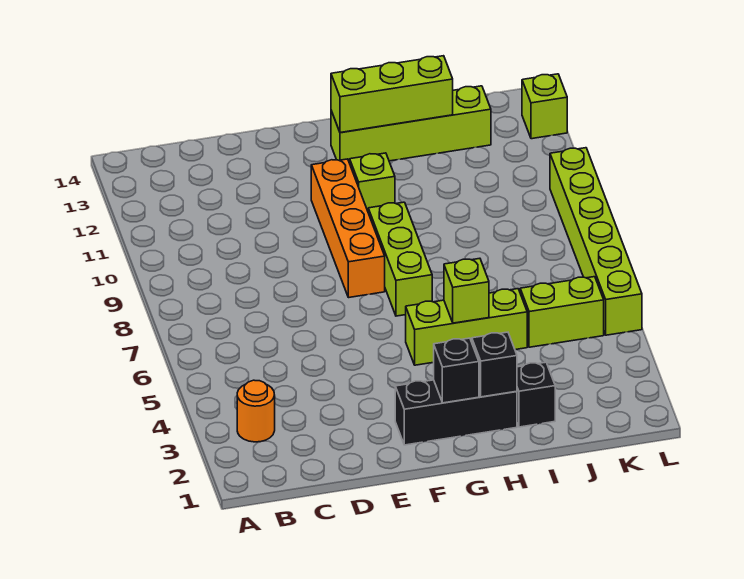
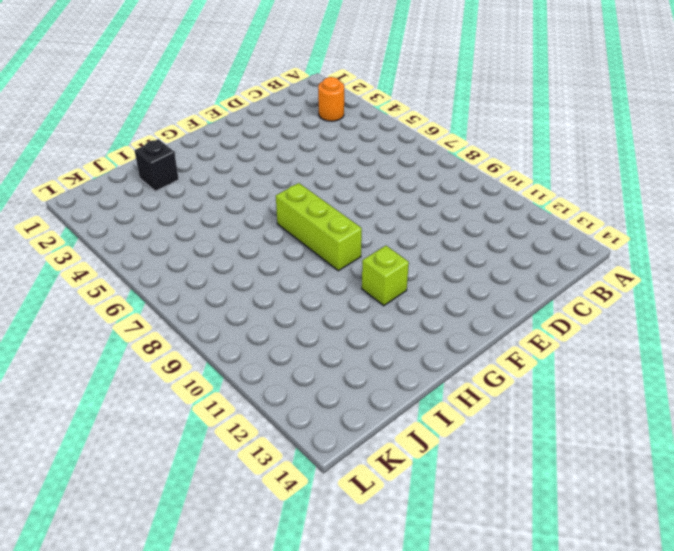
none -> black brick F2:H2 level 1
none -> orange brick F8:F11 level 1
none -> lime brick G5:I5 level 1

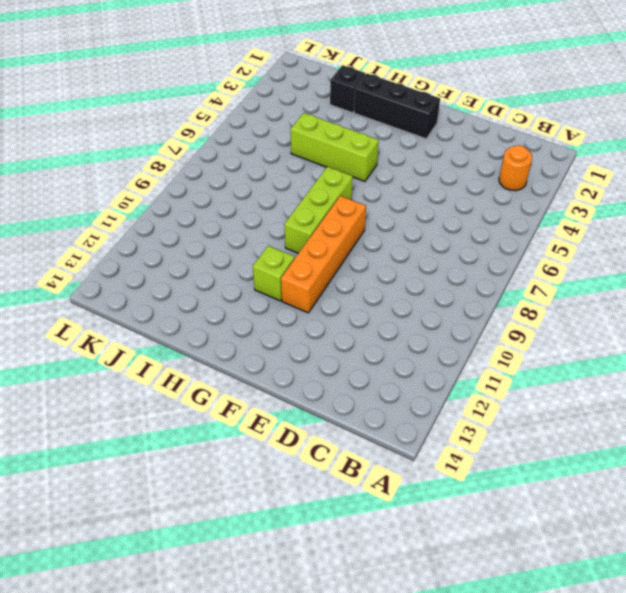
none -> lime brick G13:J13 level 1
none -> lime brick J5:K5 level 1
none -> lime brick L5:L10 level 1

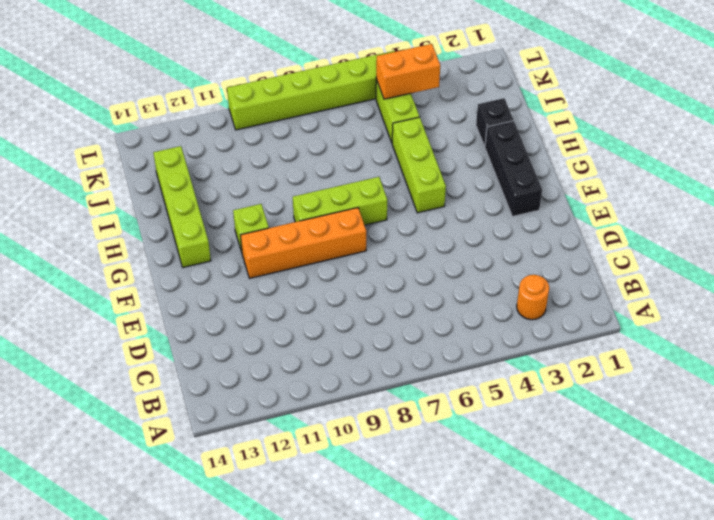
orange brick K4:K5 level 2 -> none
none -> lime brick L13 level 1
none -> black brick G2 level 2
none -> lime brick G13:I13 level 2

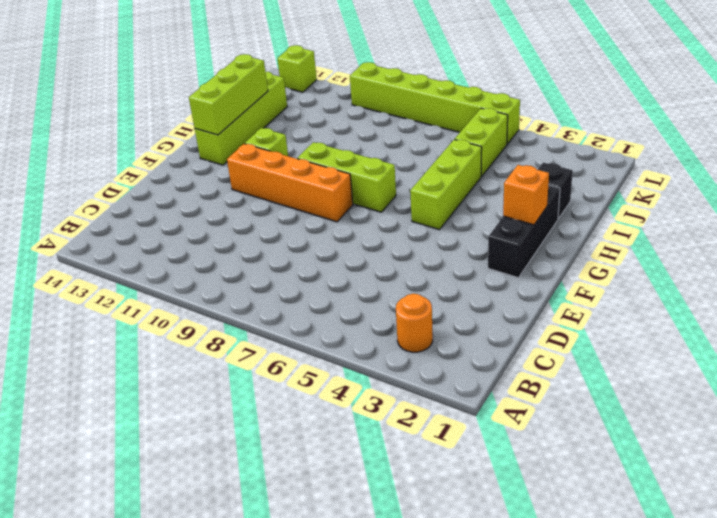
orange brick G2 level 2 -> black brick G2 level 2
none -> black brick H2 level 2
none -> lime brick H5 level 2

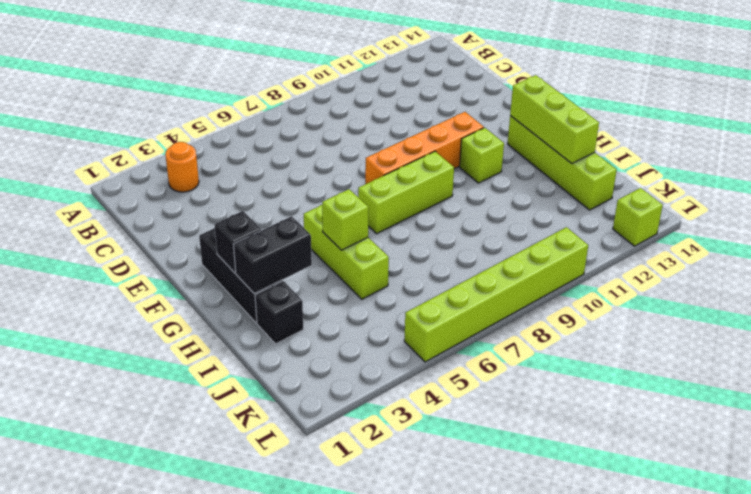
black brick H2:H3 level 2 -> black brick H2 level 2
none -> lime brick J5:K5 level 1

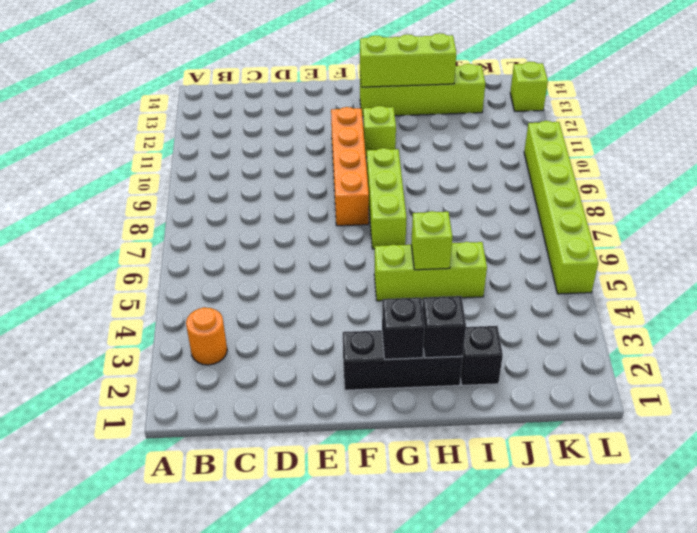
none -> lime brick J5:K5 level 1

